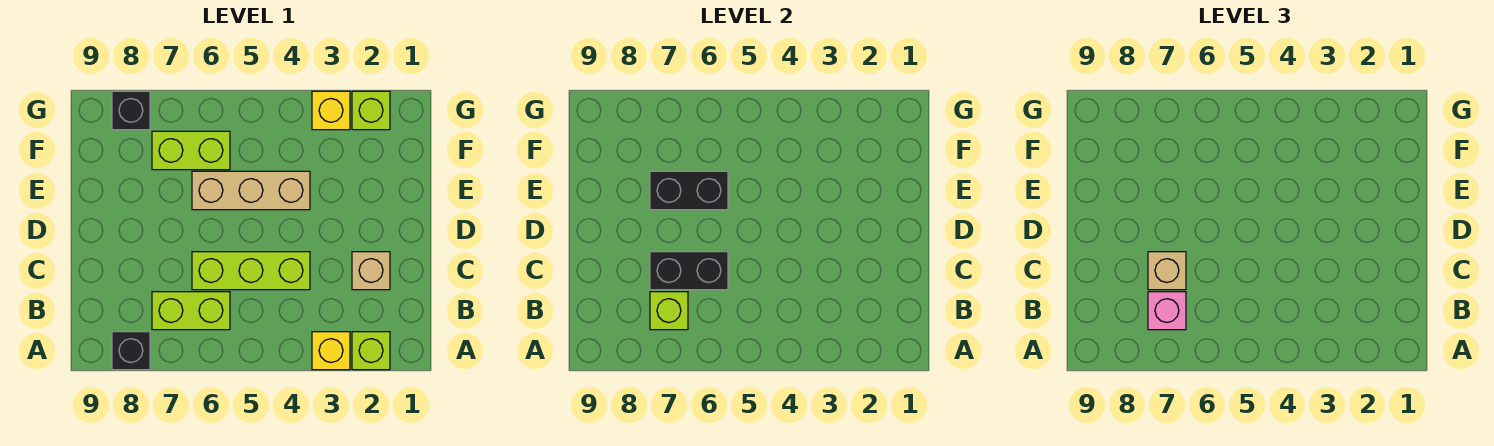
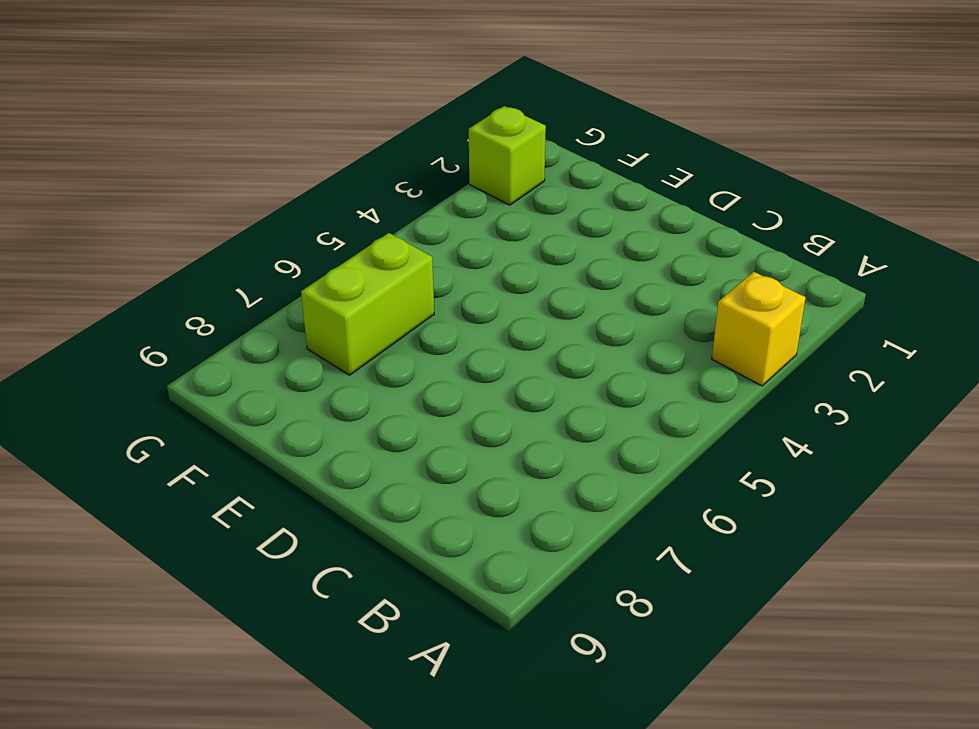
none -> lime brick A2 level 1
none -> black brick A8 level 1
none -> lime brick B6:B7 level 1

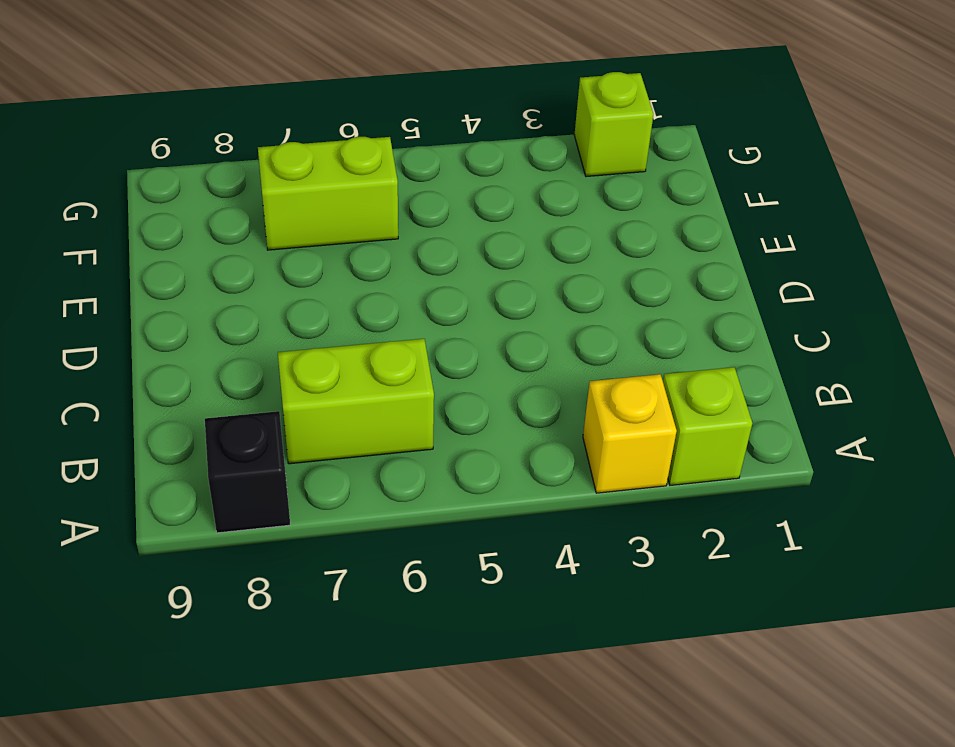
none -> tan brick C2 level 1
none -> lime brick C4:C6 level 1
none -> tan brick E4:E6 level 1

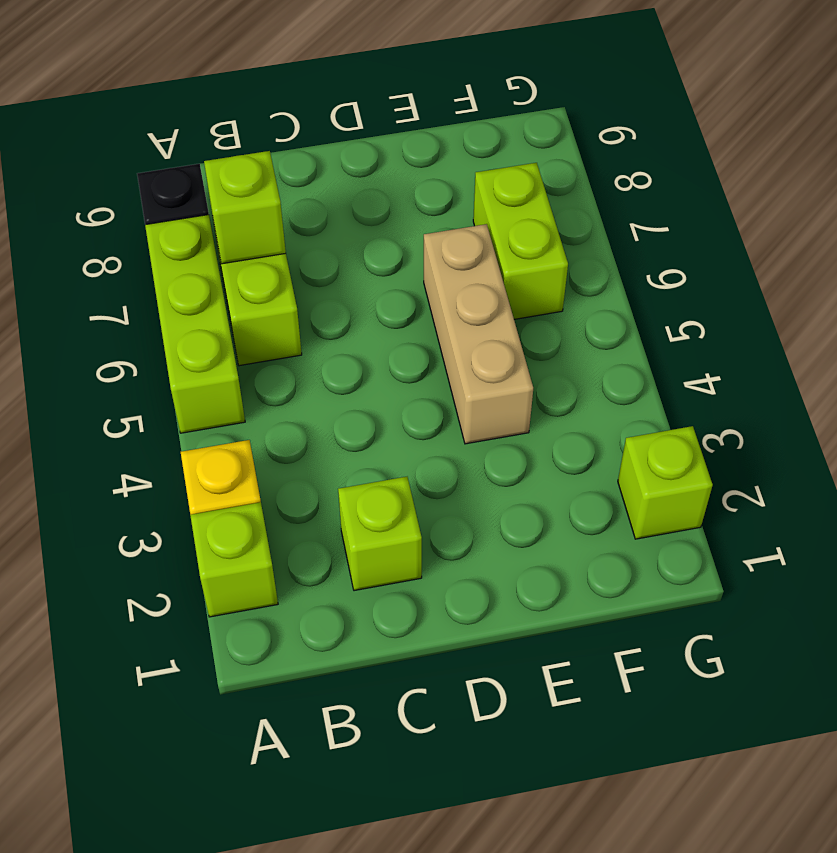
lime brick A5:A7 level 1 -> lime brick C4:C6 level 1
lime brick C2 level 1 -> tan brick C2 level 1
none -> yellow brick G3 level 1
none -> black brick G8 level 1
none -> black brick C6:C7 level 2

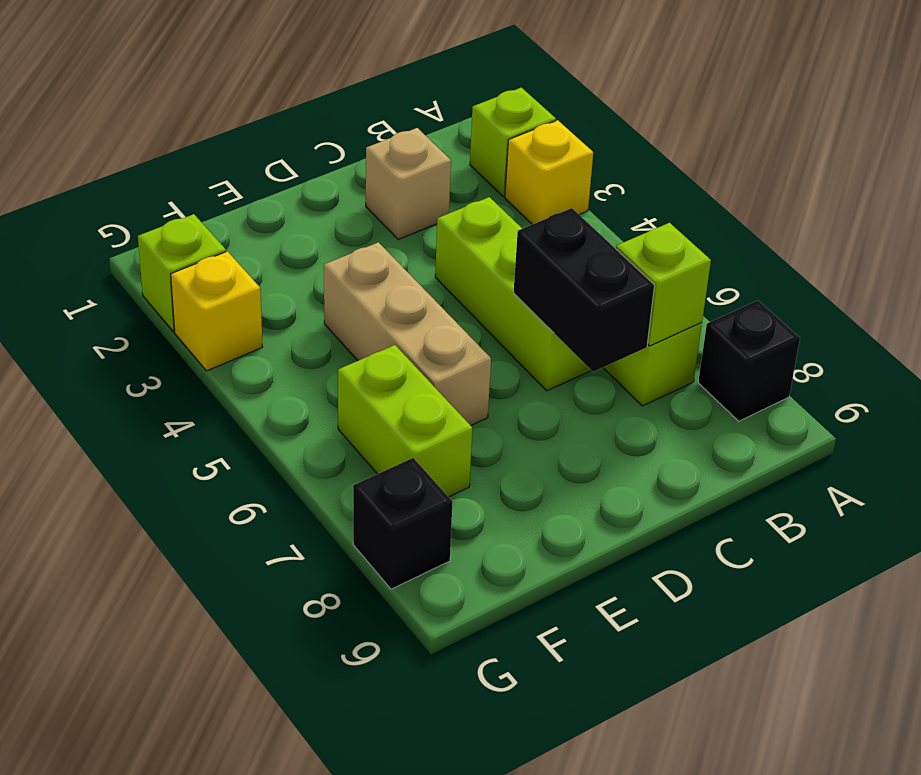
none -> black brick E6:E7 level 2
none -> pink brick B7 level 3
none -> tan brick C7 level 3

